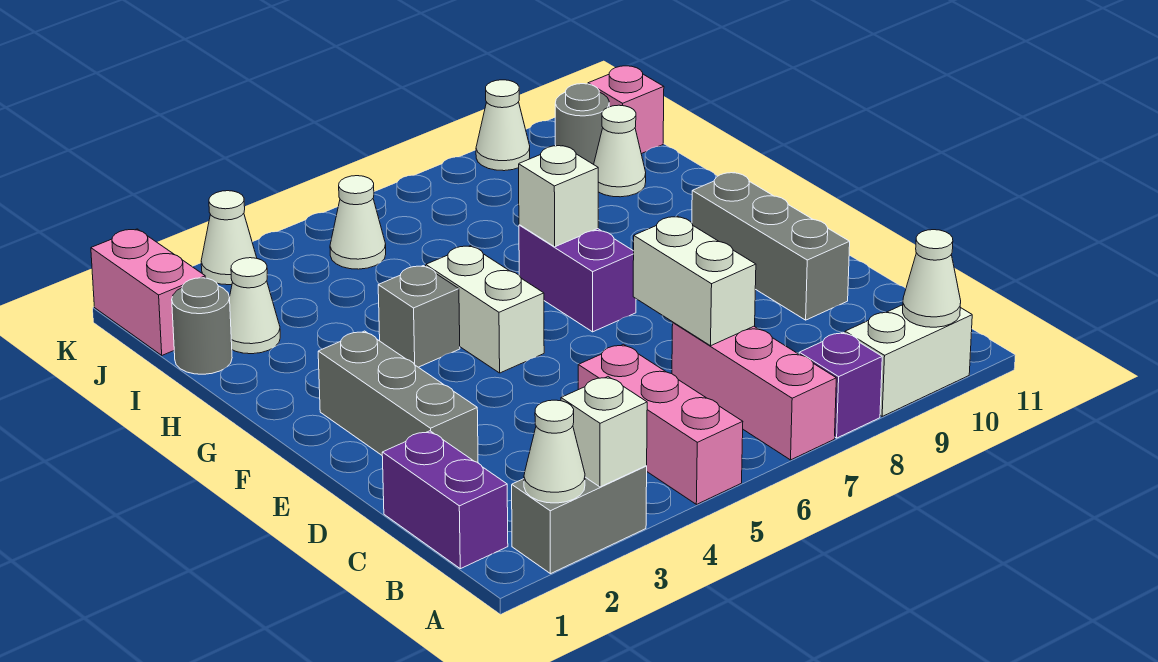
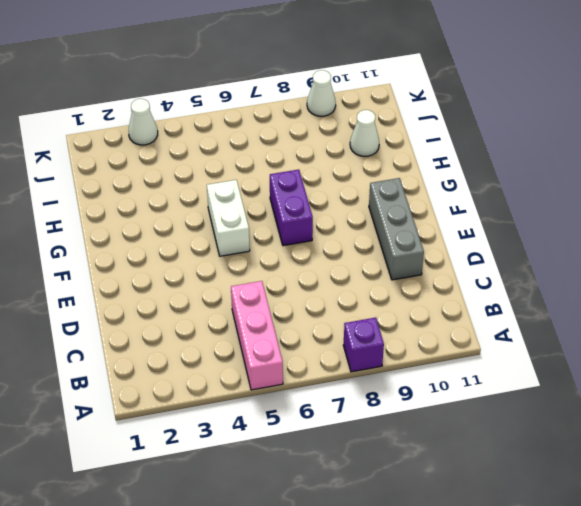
none -> grey brick A2:A3 level 1
none -> pink brick A7:C7 level 1
none -> white brick A9:A10 level 1

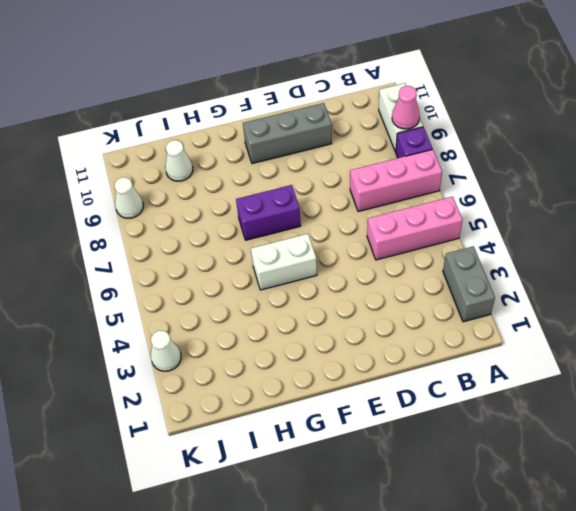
pink cone A9 level 2 -> none
none -> purple brick B1:C1 level 1
none -> grey brick D2:F2 level 1
none -> grey brick G4 level 1

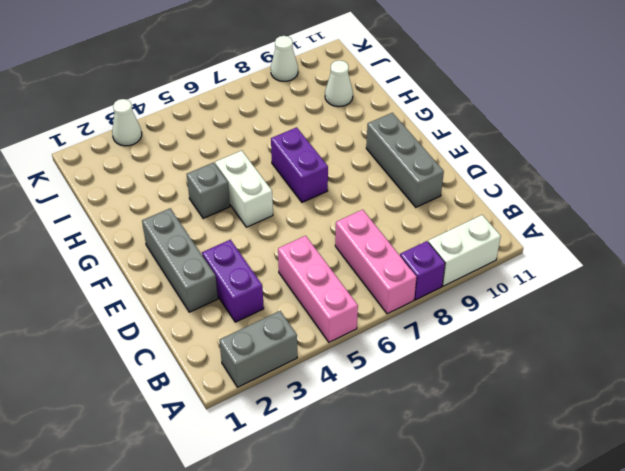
purple brick C3:D3 level 1 -> purple brick B1:C1 level 1
none -> grey round brick I1 level 1
none -> white cone I2 level 1
none -> pink brick J1:K1 level 1

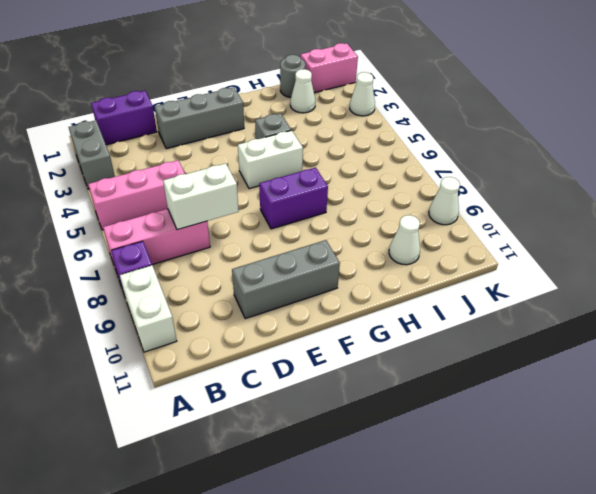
none -> white cone J5 level 1
none -> grey round brick J10 level 1
none -> pink brick J11 level 1

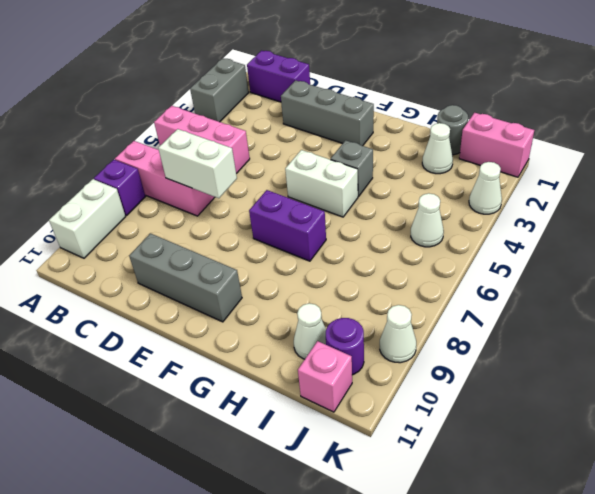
purple round brick J10 level 1 -> grey round brick J10 level 1
none -> white cone A2 level 2
none -> white brick A3 level 2
none -> white cone A10 level 2

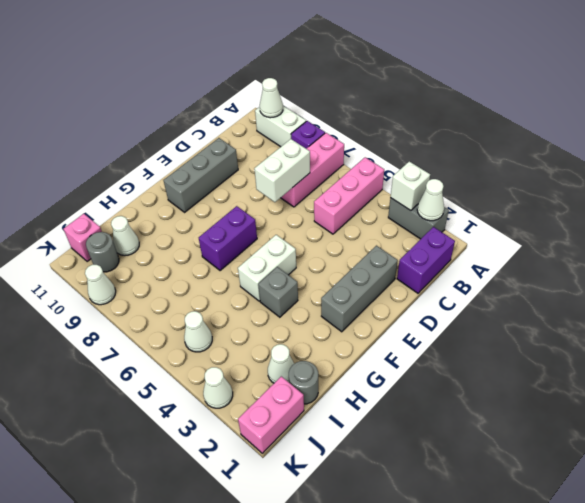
none -> white brick G7 level 2

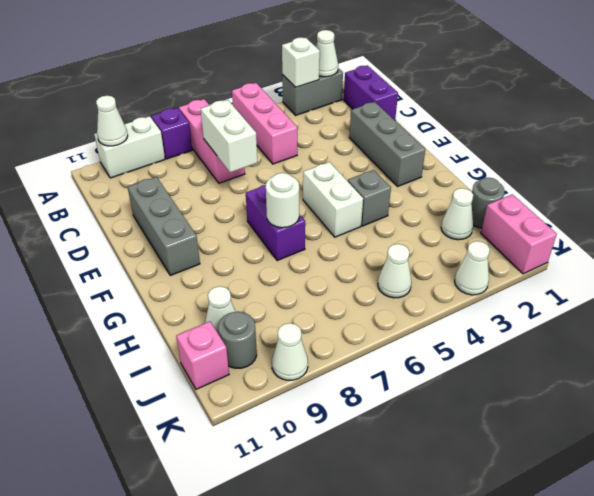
white round brick G7 level 2 -> white brick G7 level 2

